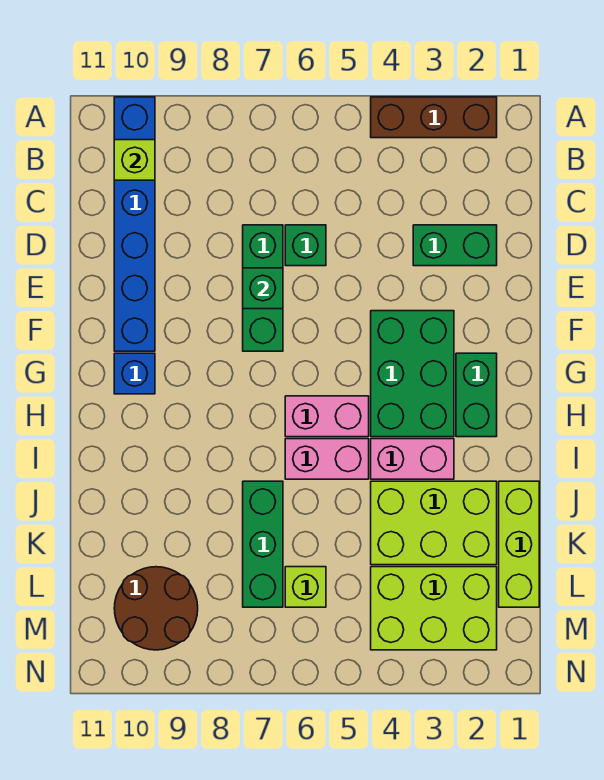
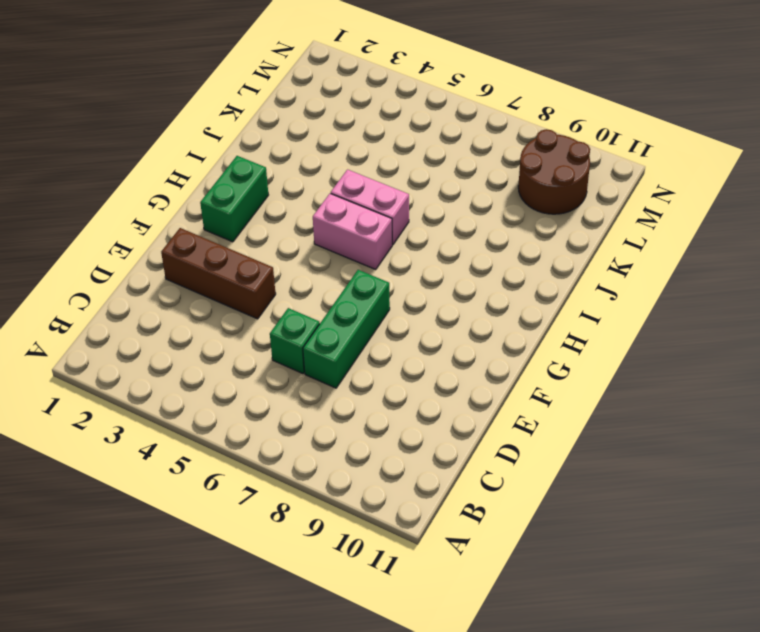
brown brick E2:E4 level 1 -> brown brick A2:A4 level 1
none -> blue brick A10:F10 level 1
none -> green brick D2:D3 level 1
none -> green brick F3:H4 level 1

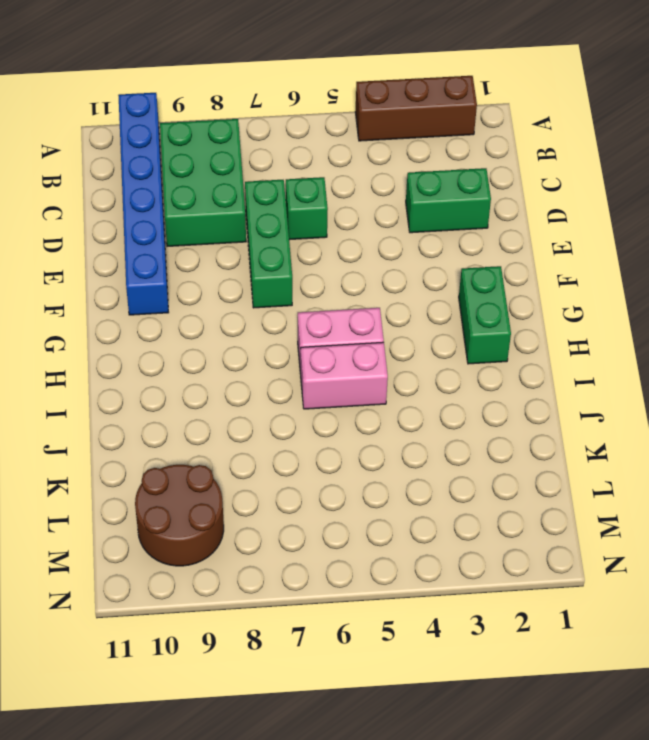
green brick B8:D9 level 1 -> green brick F3:H4 level 1
none -> blue brick G10 level 1
none -> pink brick I3:I4 level 1
none -> lime brick J1:L1 level 1

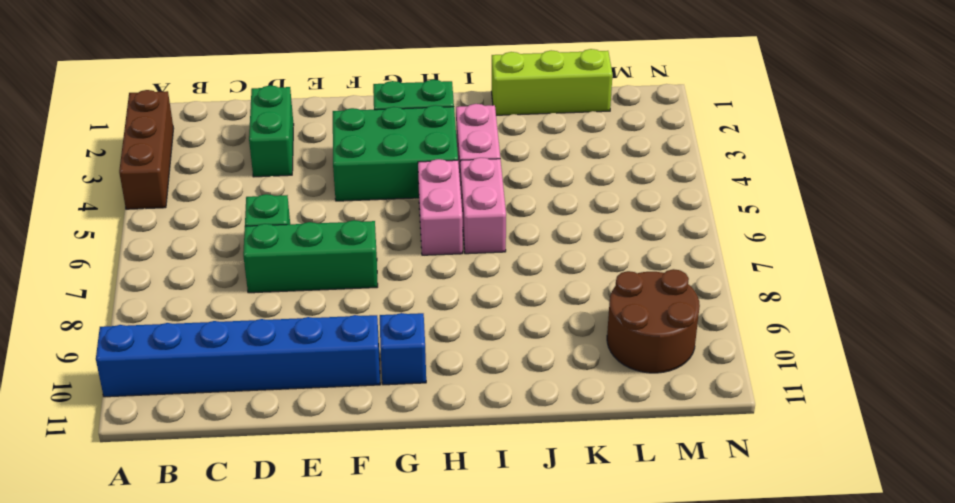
none -> lime brick J2:K4 level 1
none -> green brick J7:L7 level 1
none -> lime brick L2:M4 level 1

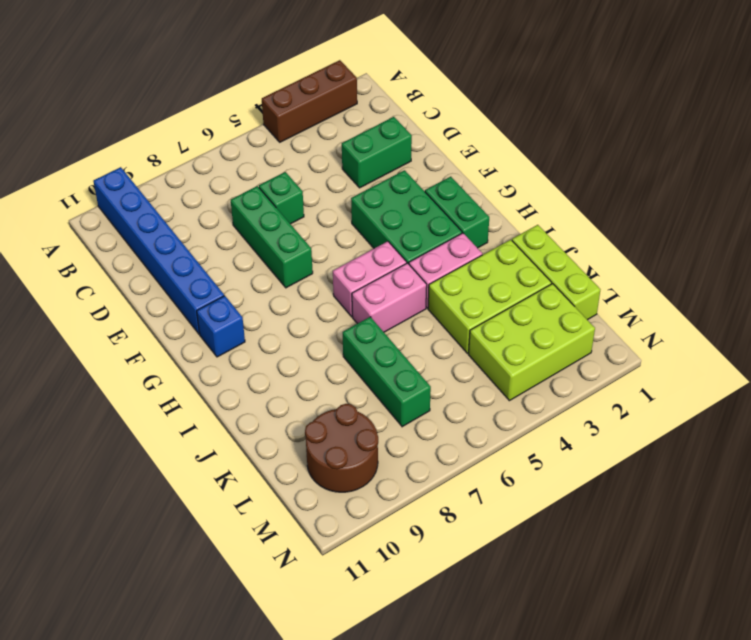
none -> lime brick L6 level 1
none -> lime brick B10 level 2
none -> green brick E7 level 2

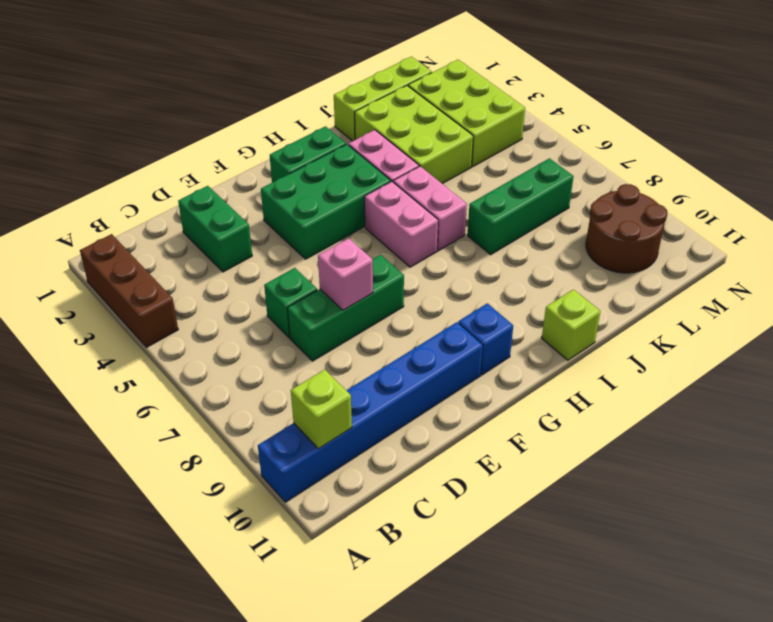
pink brick E7 level 2 -> green brick E7 level 2
lime brick I11 level 1 -> lime brick L6 level 1

